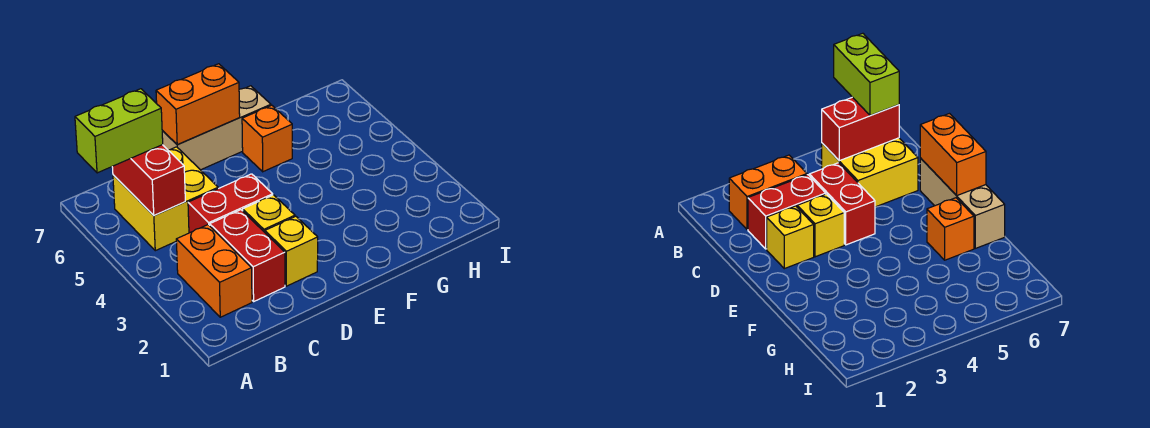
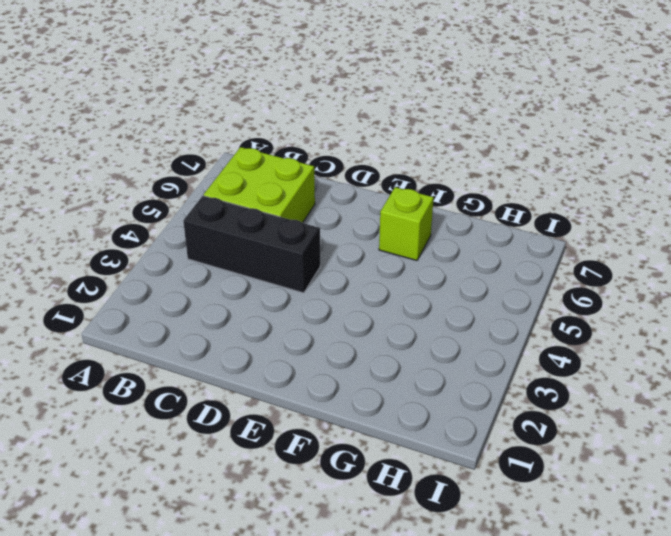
black brick B4:D4 level 1 -> red brick C4:D4 level 1
lime brick B5:C6 level 1 -> yellow brick B5:C6 level 1
lime brick F6 level 1 -> orange brick F6 level 1
none -> orange brick B2:B3 level 1
none -> red brick C2:C3 level 1

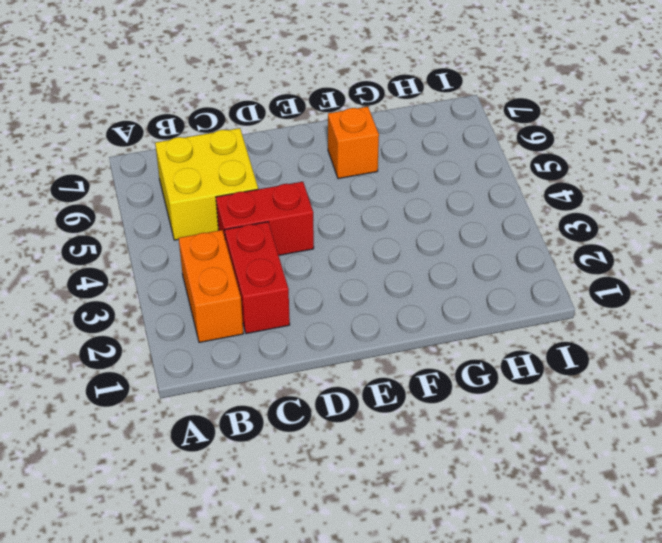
none -> yellow brick D2 level 1
none -> yellow brick D3 level 1

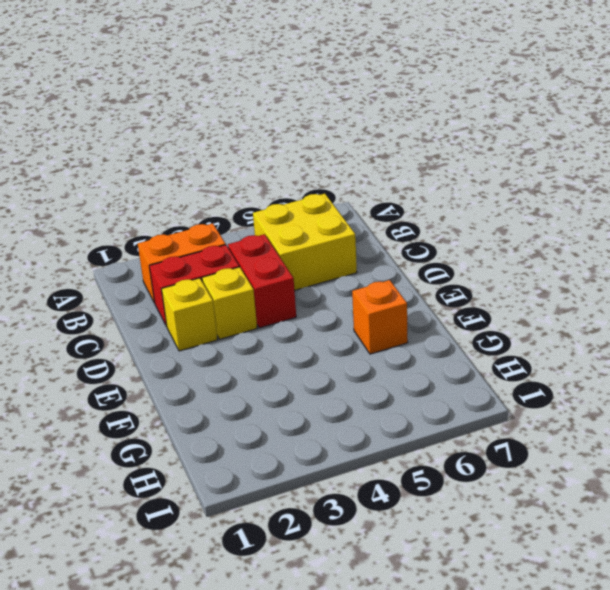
none -> tan brick D7:F7 level 1
none -> red brick B5:B6 level 2

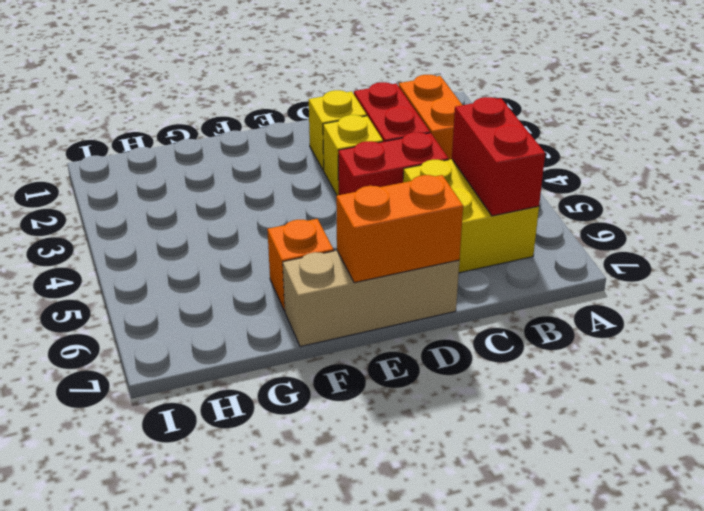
none -> lime brick A6:B6 level 3

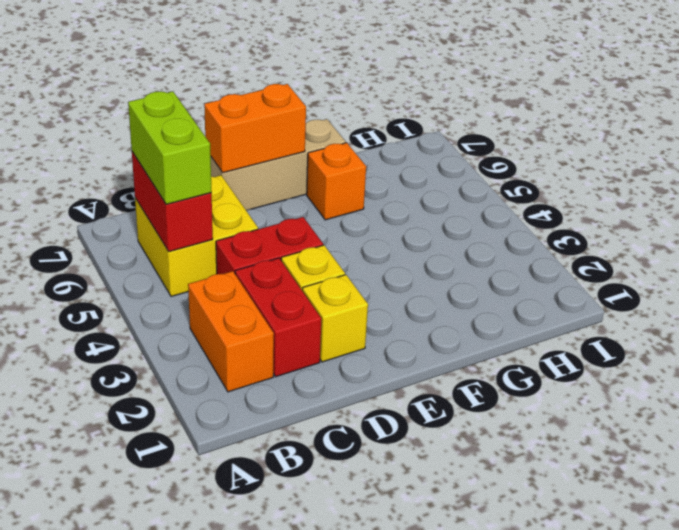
lime brick B5:B6 level 3 -> lime brick A6:B6 level 3

